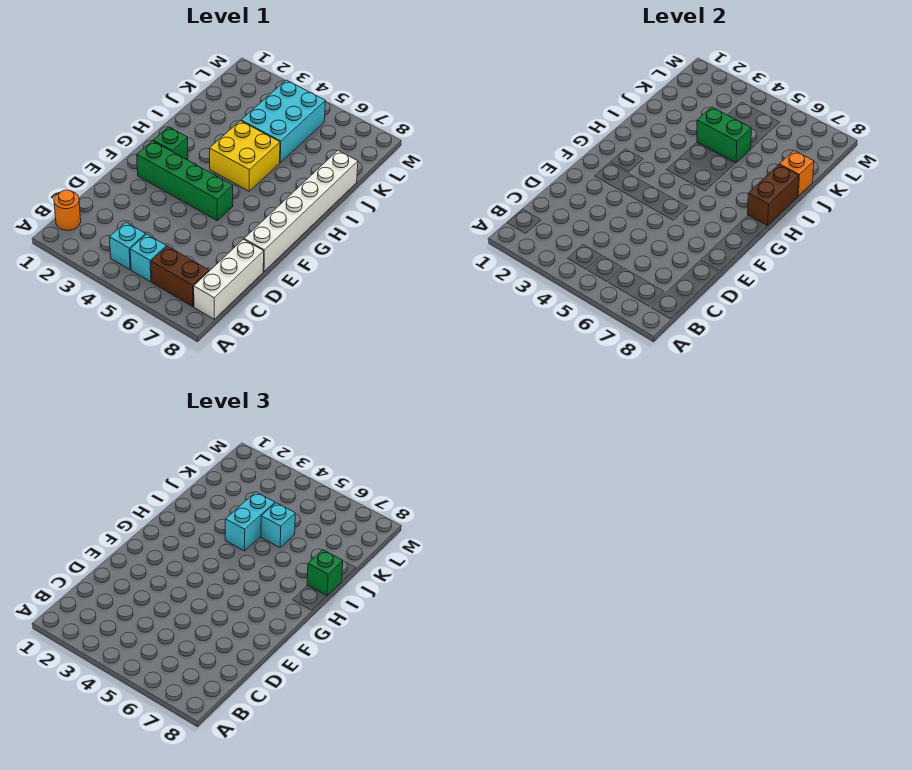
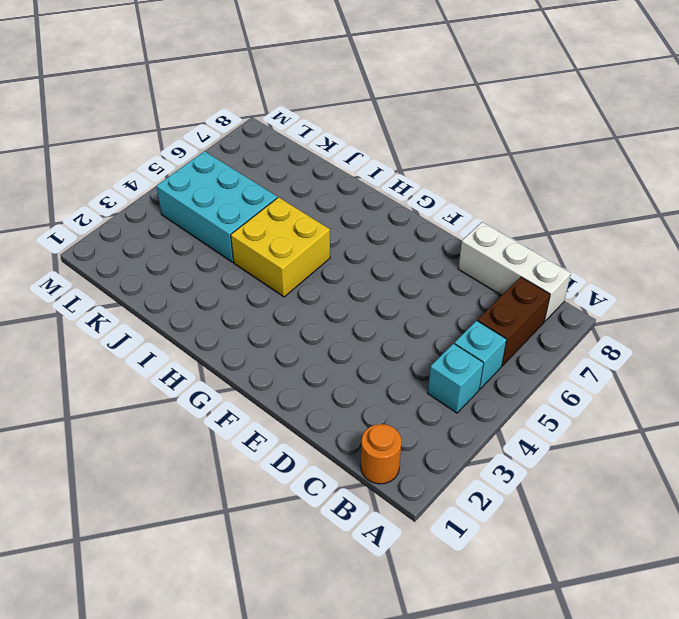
none -> white brick E8:J8 level 1
none -> green brick F2:F5 level 1
none -> green brick G2 level 1

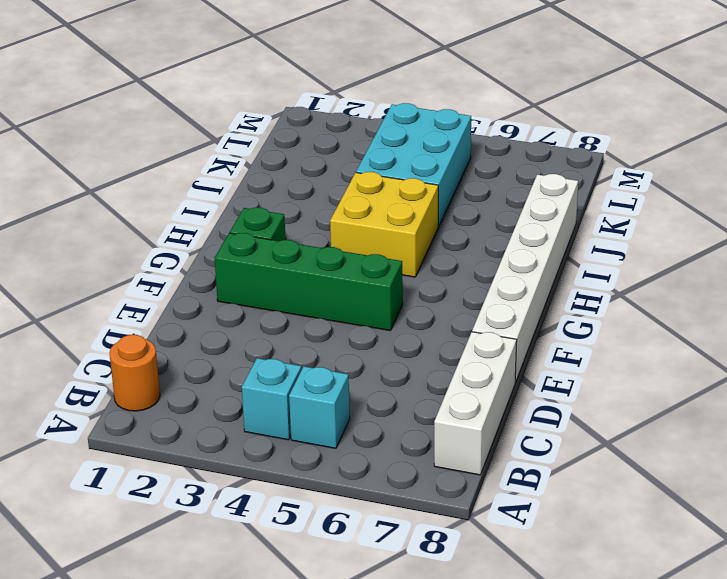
none -> brown brick B6:B7 level 1
none -> brown brick H8:I8 level 2
none -> green brick J4:J5 level 2

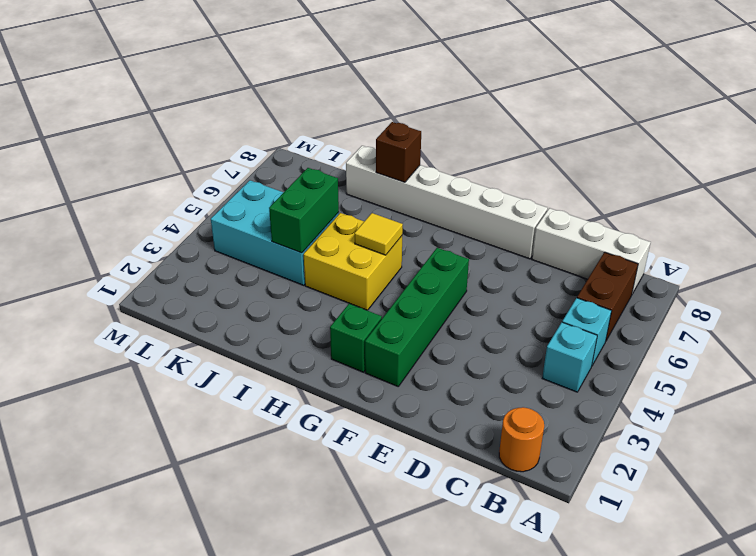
yellow tile H5 level 2 -> none
brown brick I8 level 2 -> brown brick H8:I8 level 2
none -> orange brick J8 level 2
none -> cyan brick I4:J4 level 3
none -> green brick I8 level 3

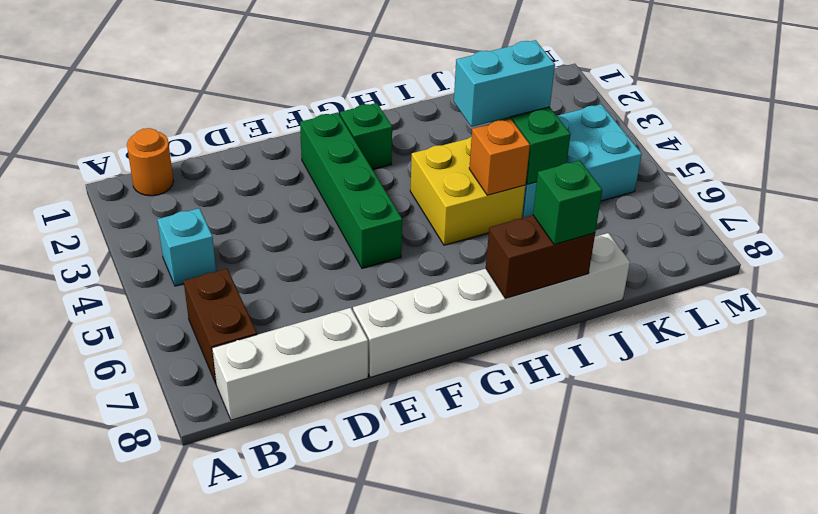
orange brick I5 level 2 -> orange brick J8 level 2
none -> cyan brick B5 level 1
none -> cyan brick J5 level 3

